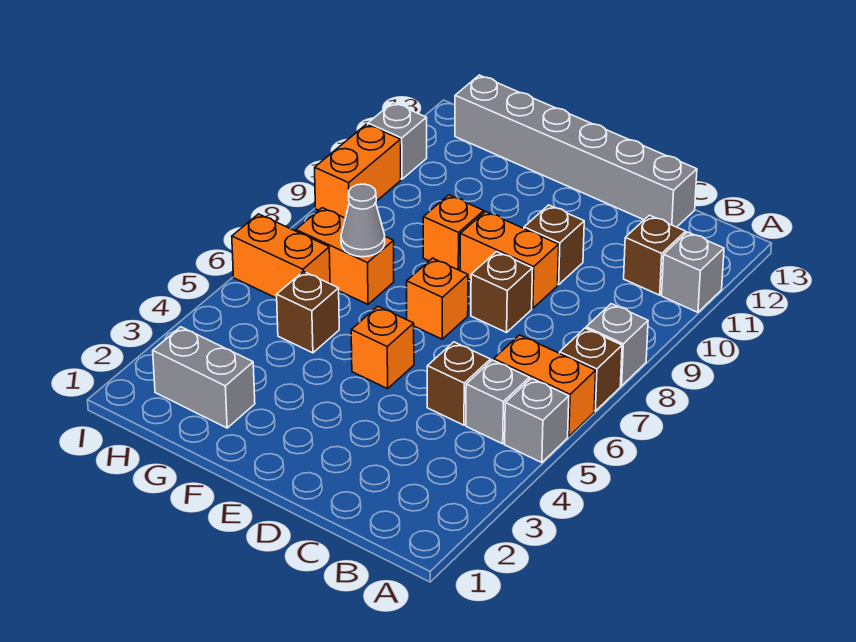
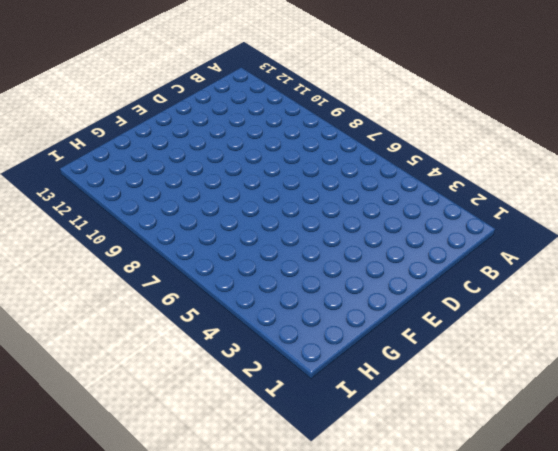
none -> grey brick A5 level 1
none -> orange brick A6:B6 level 1
none -> brown brick A7 level 1

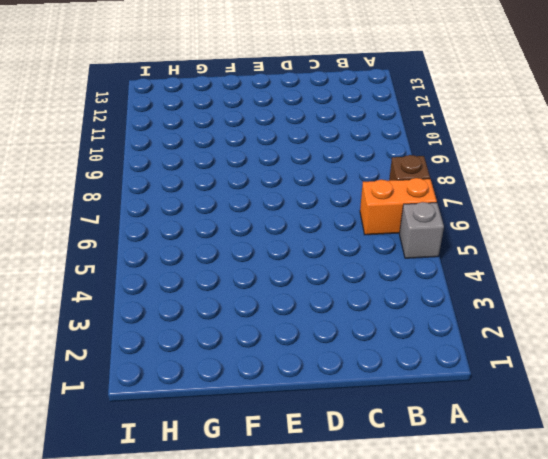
none -> grey brick A8 level 1
none -> grey brick A11 level 1
none -> grey brick B5 level 1

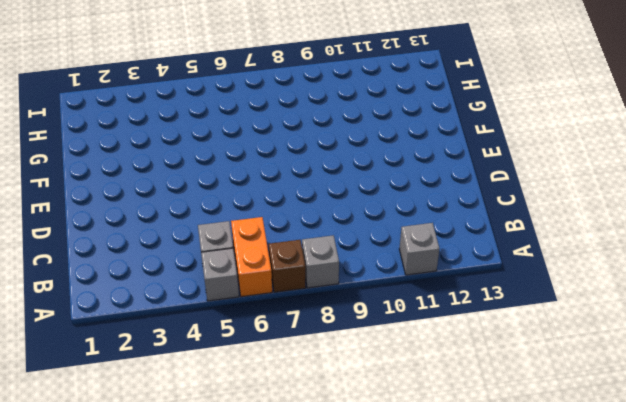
none -> brown brick B11 level 1
none -> brown brick C5 level 1
none -> grey brick C13:H13 level 1

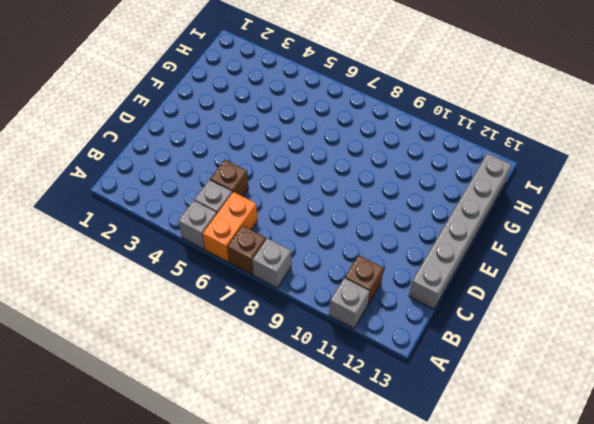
none -> brown brick D8 level 1
none -> orange brick D9:E9 level 1
none -> brown brick D10 level 1

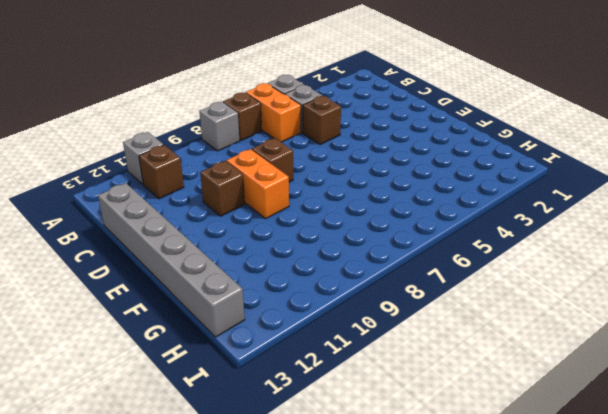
none -> orange brick E5 level 1
none -> orange brick E7 level 1
none -> orange brick F9 level 1

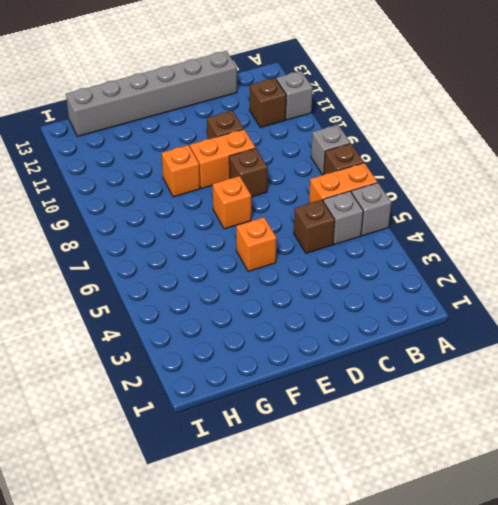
none -> grey brick G2:H2 level 1
none -> brown brick G5 level 1
none -> orange brick G7:H7 level 1

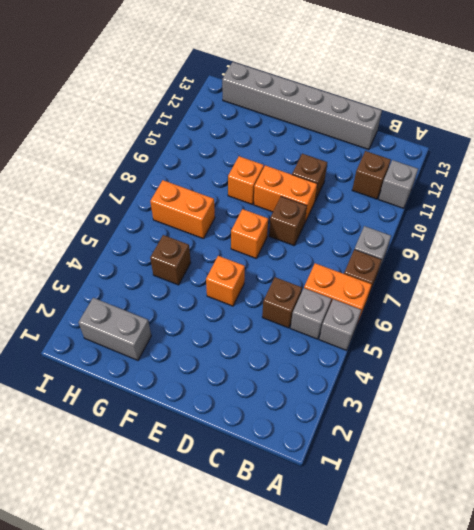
none -> orange brick H6:I6 level 1
none -> orange brick I9:I10 level 1
none -> grey brick I11 level 1

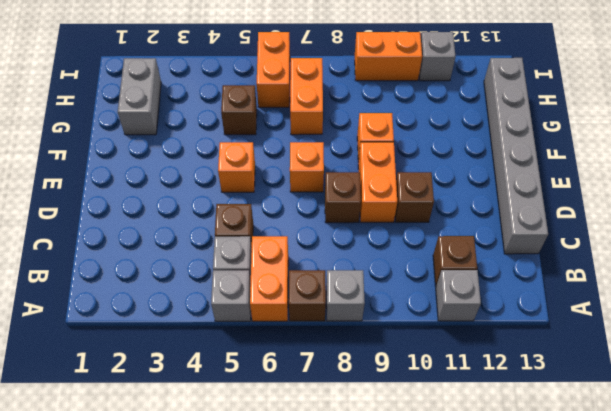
none -> grey cone G7 level 2

